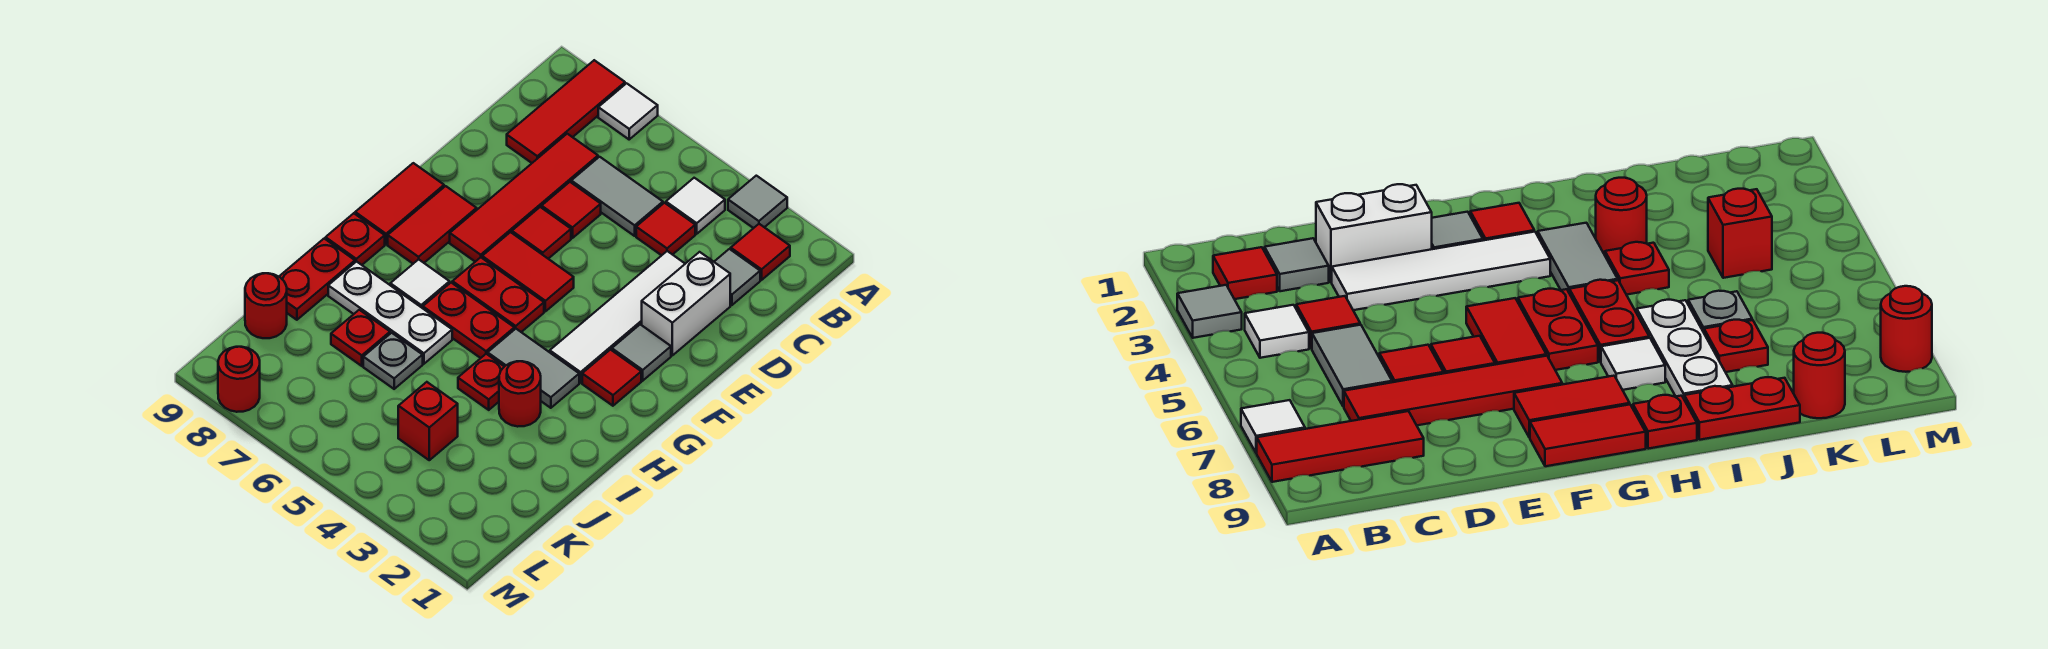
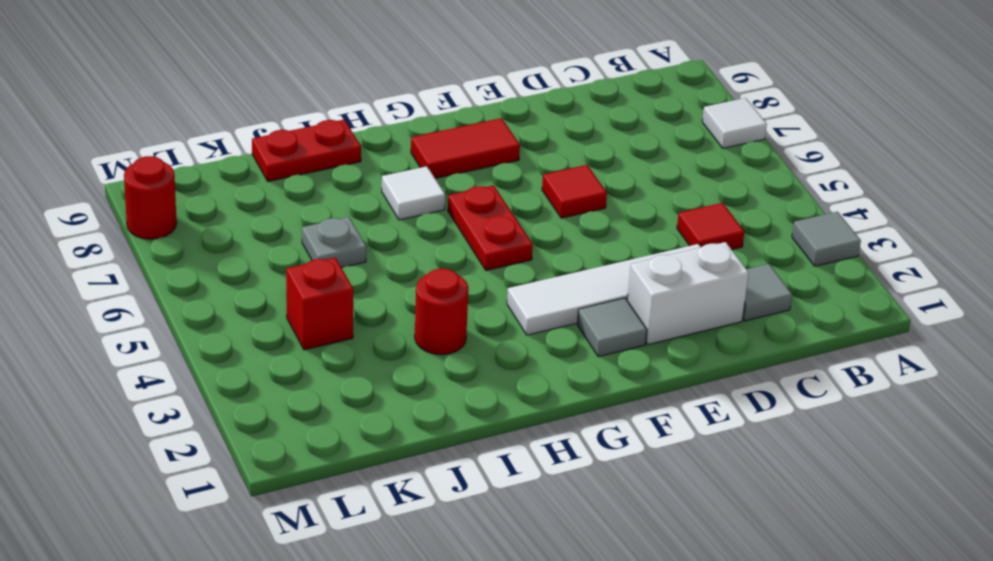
none -> red tile A8:C8 level 1
none -> red tile B2 level 1
none -> white tile B4 level 1
none -> grey tile C5:C6 level 1

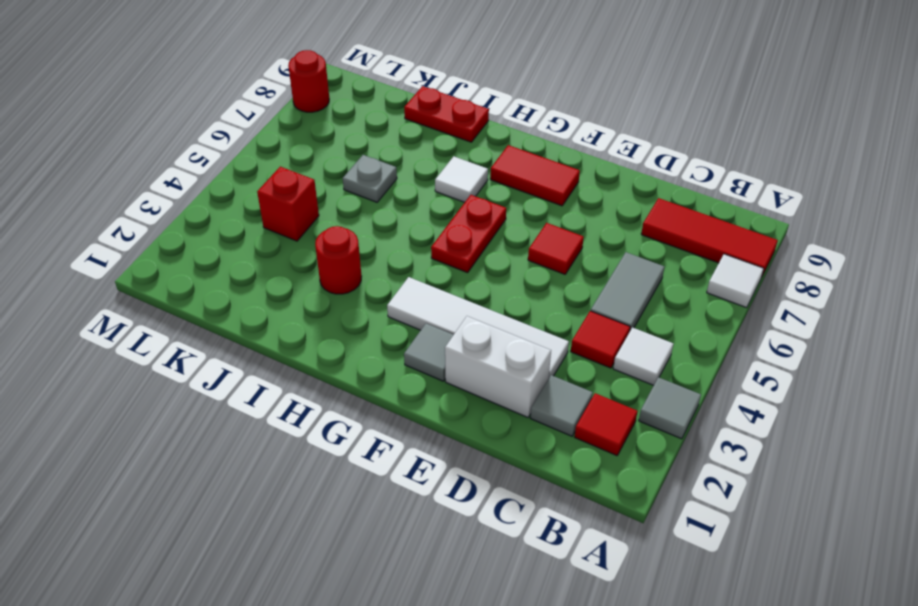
none -> red tile C7:F7 level 1
none -> red tile D6 level 1
none -> red tile F5:F6 level 1
none -> red tile F9:G9 level 1

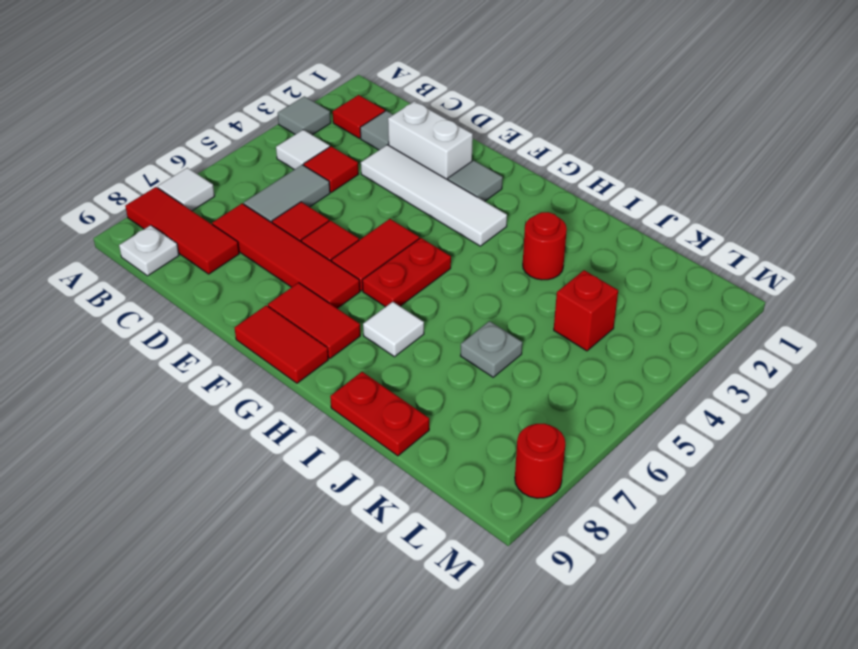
white plate B9 level 1 -> none
none -> red tile G2 level 1
none -> grey tile H3:H4 level 1
none -> red plate H5:H6 level 1
none -> red plate H9 level 1

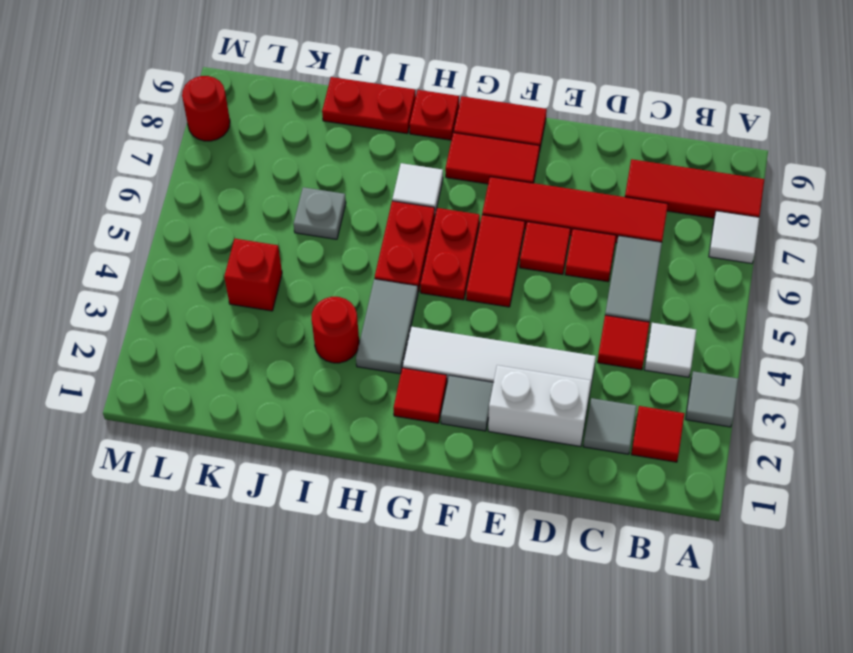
none -> red plate I4 level 1
none -> white plate I6:I8 level 1
none -> red plate J7 level 1
none -> red round brick K9 level 1

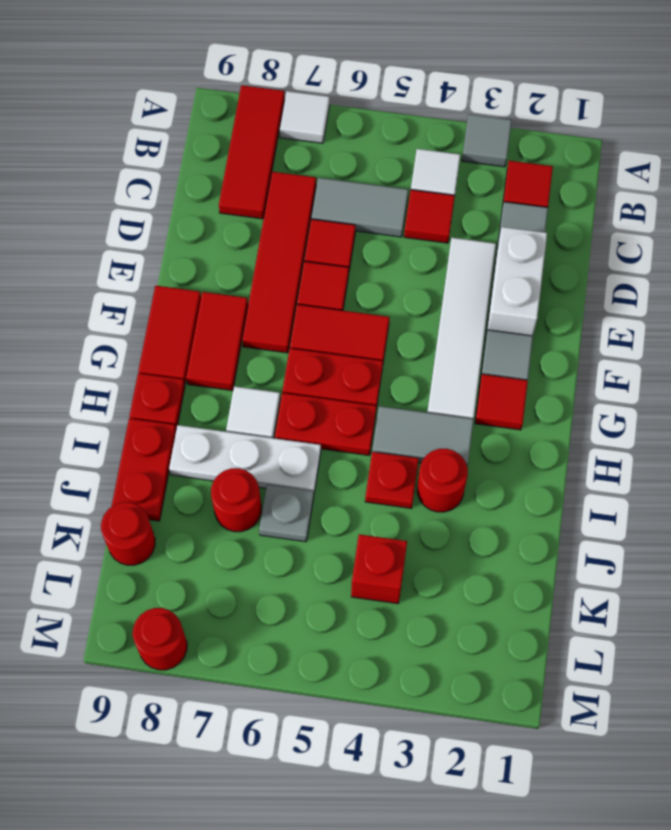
red round brick J7 level 1 -> red plate J7 level 1

